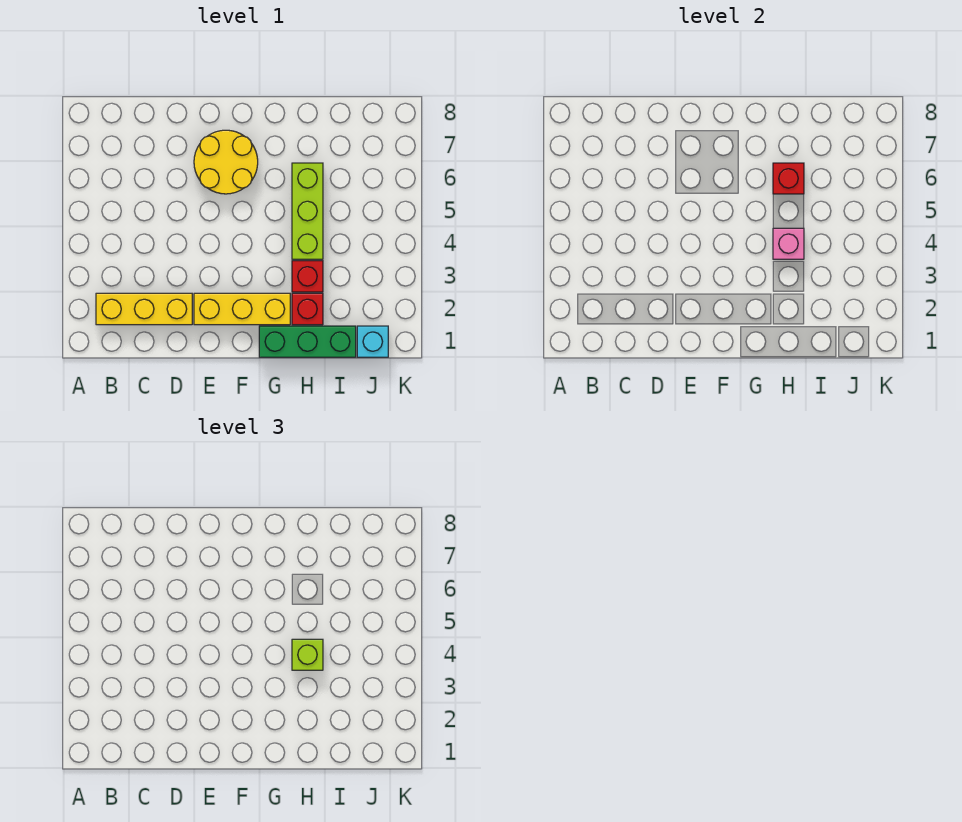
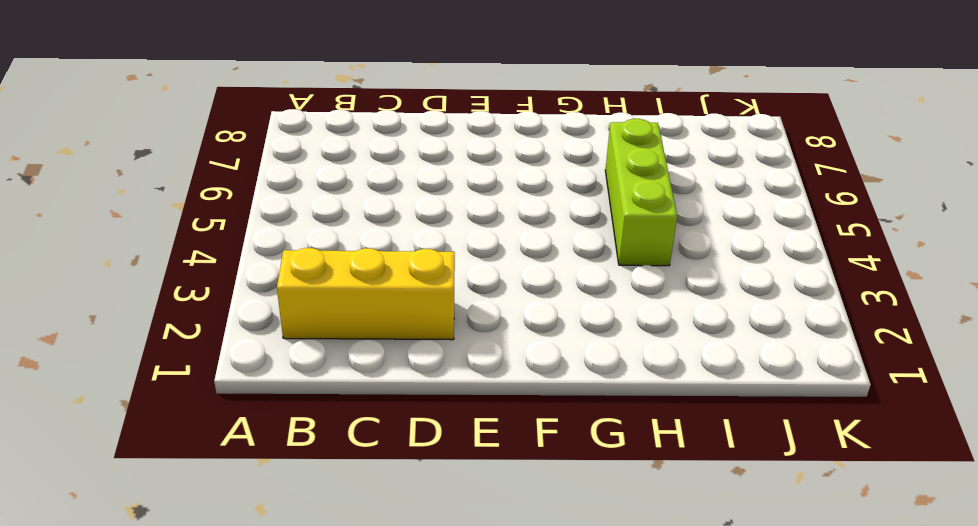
none -> yellow brick E2:G2 level 1
none -> yellow round brick E6:F7 level 1

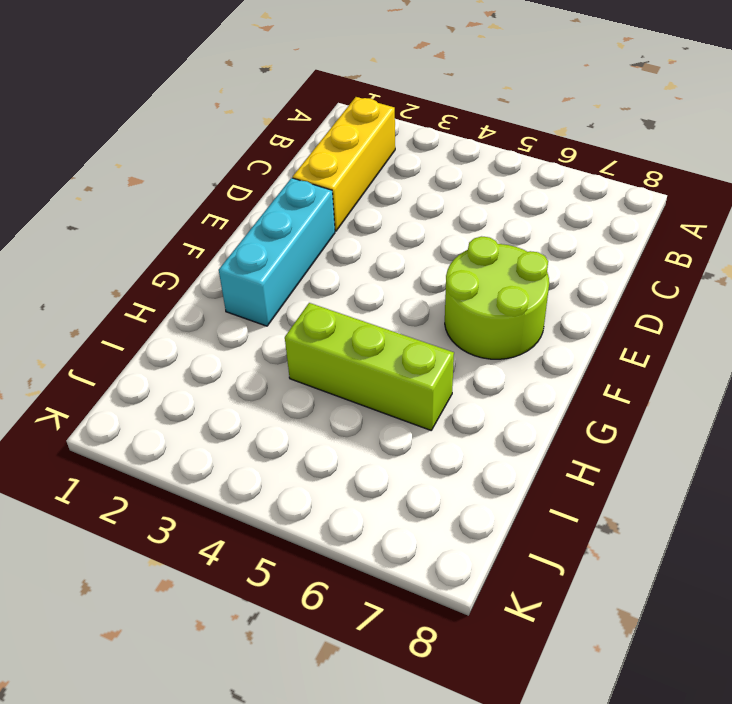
cyan brick E2:G2 level 1 -> yellow brick E2:G2 level 1
lime round brick E6:F7 level 1 -> yellow round brick E6:F7 level 1
none -> green brick G1:I1 level 1
none -> red brick H2 level 1

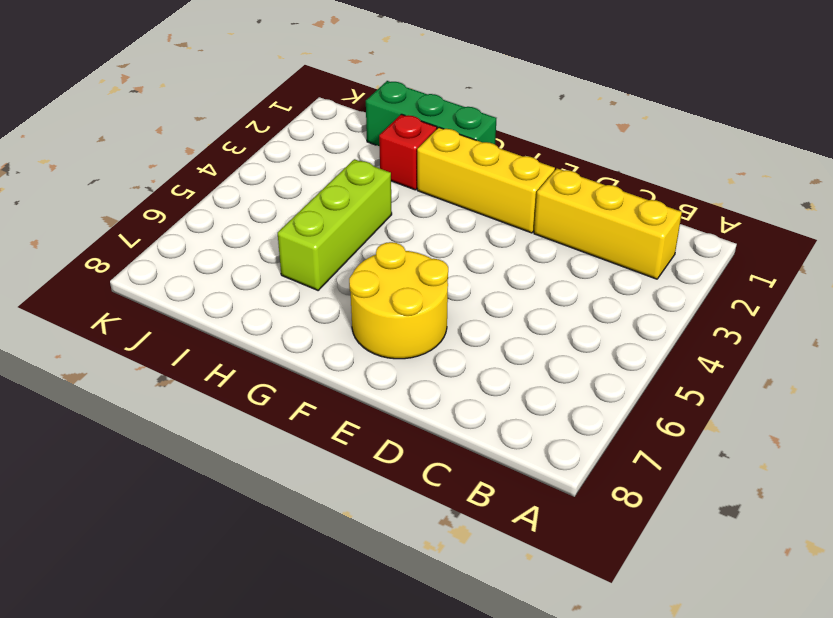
none -> red brick H3 level 1
none -> cyan brick J1 level 1

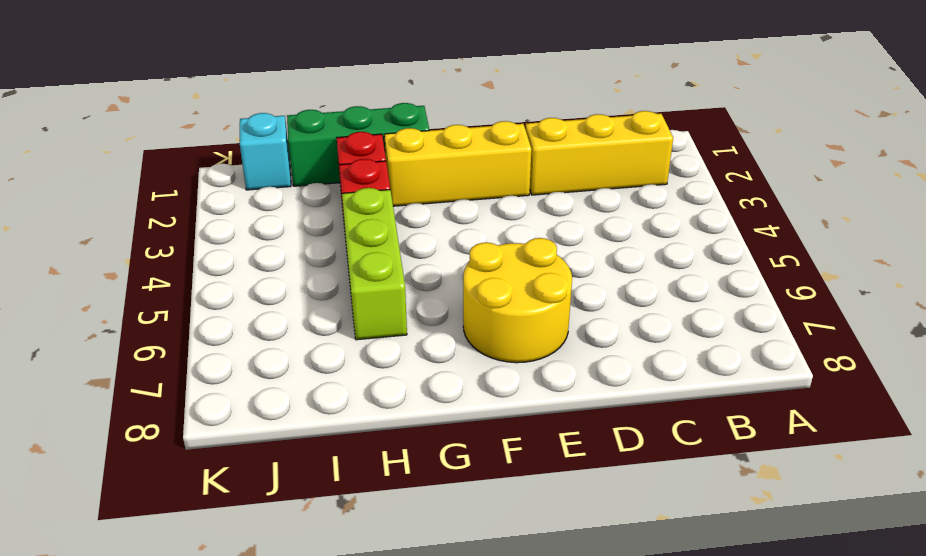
none -> pink brick H4 level 2
none -> red brick H6 level 2

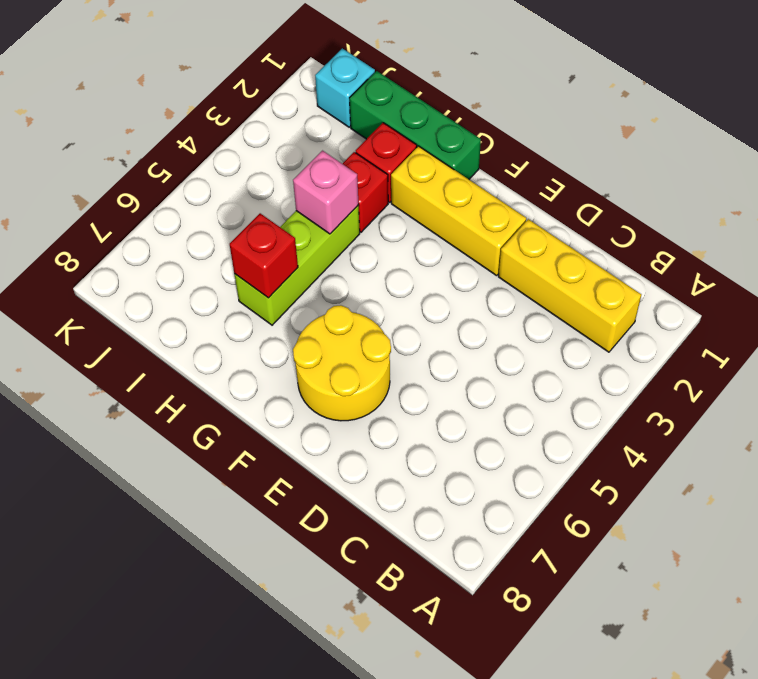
none -> lime brick H4 level 3

